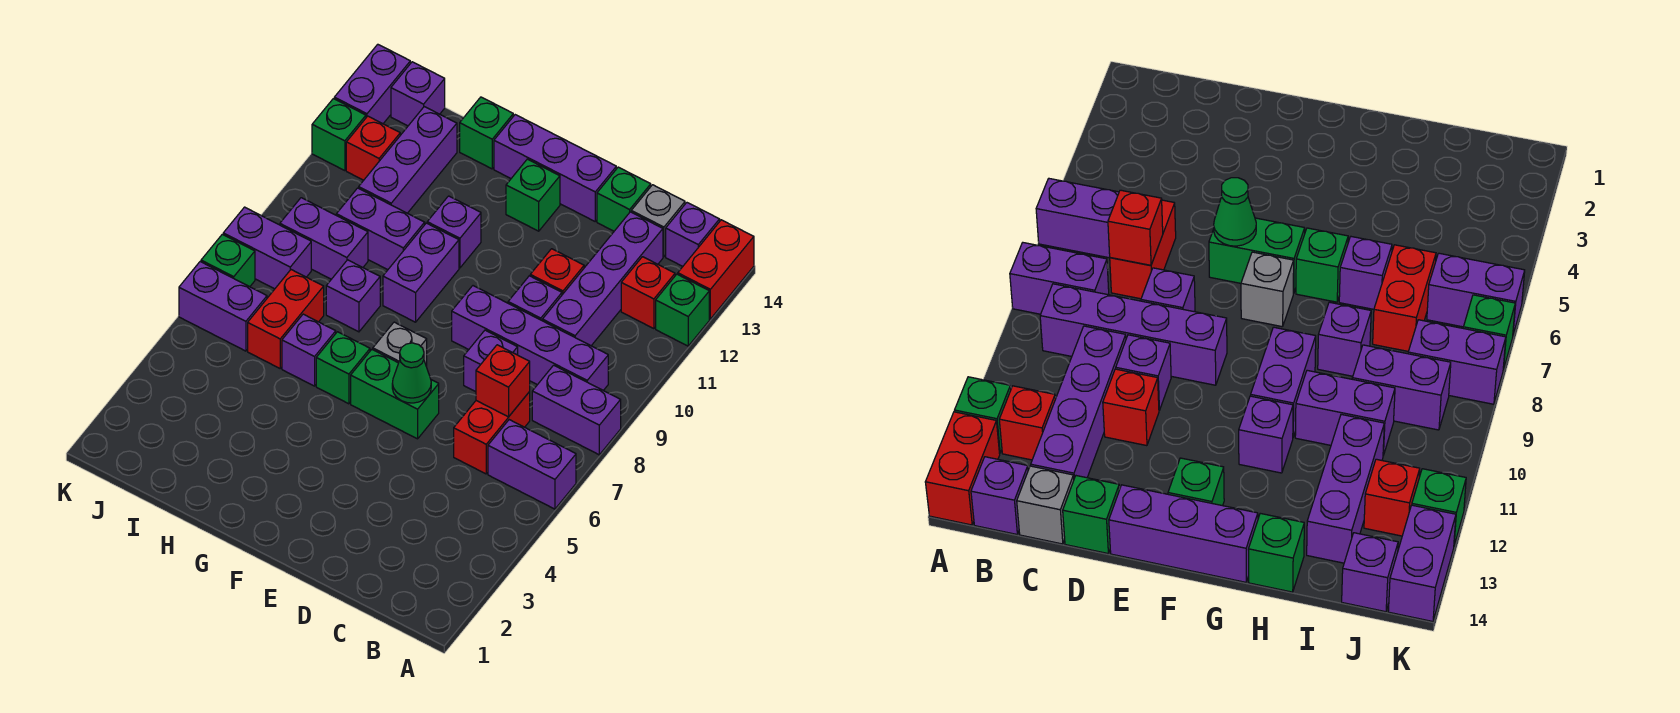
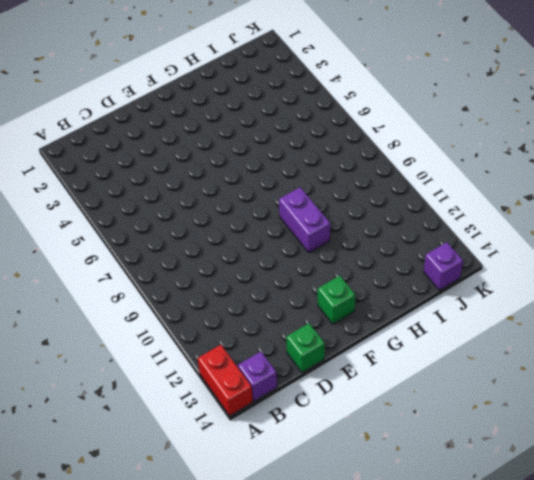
none -> purple brick A6:B6 level 1
none -> purple brick A8:B8 level 1
none -> green brick A12 level 1
none -> purple brick B9:E9 level 1

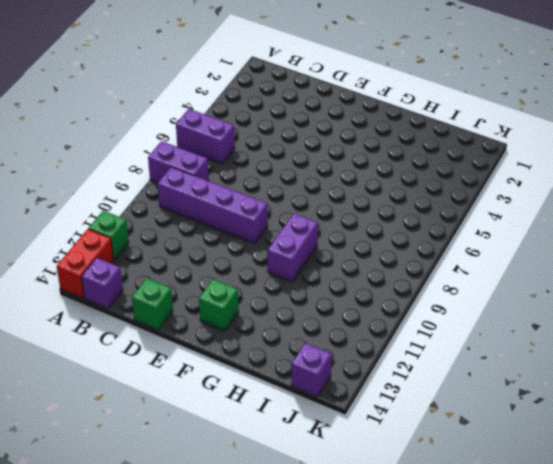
none -> red brick B12 level 1
none -> red brick C6:C7 level 1
none -> purple brick C10:C13 level 1
none -> grey brick C14 level 1

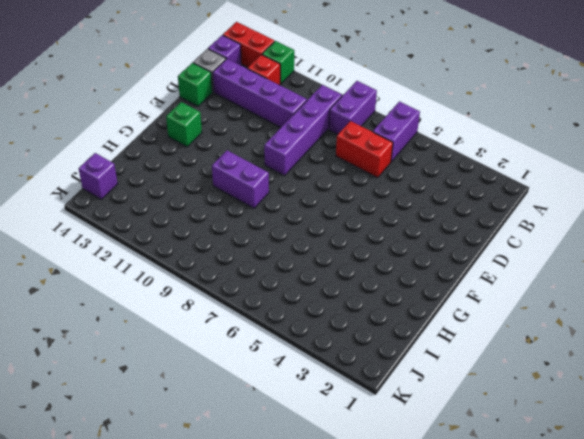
none -> purple brick D8 level 1
none -> purple brick D10 level 1
none -> red brick D11 level 1
none -> green brick E6:F6 level 1

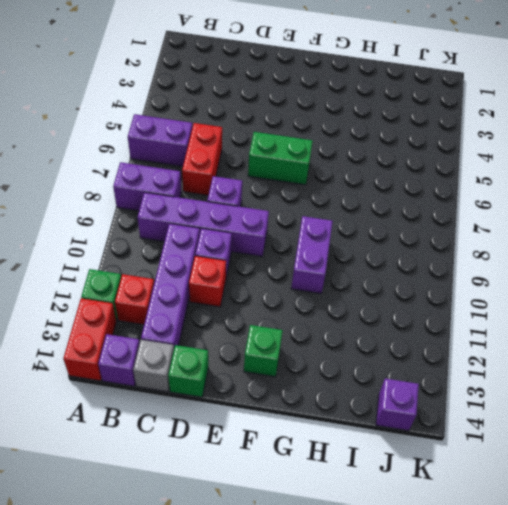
none -> purple brick E14:G14 level 1
none -> grey brick F7 level 1
none -> green brick G6 level 1
none -> purple brick G11 level 1

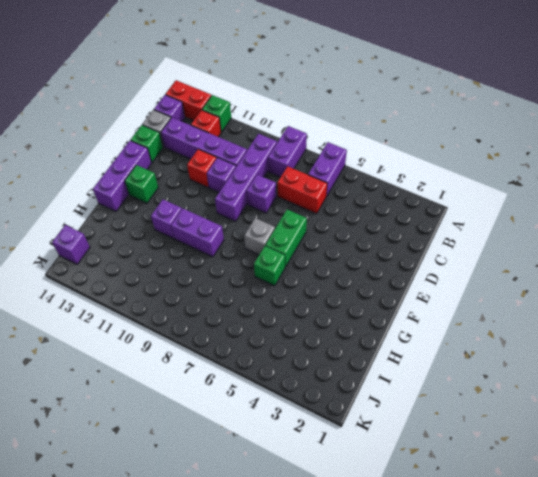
none -> purple brick H6 level 1
none -> purple brick H8 level 1
none -> purple brick H10:I10 level 1
none -> green brick H14 level 1

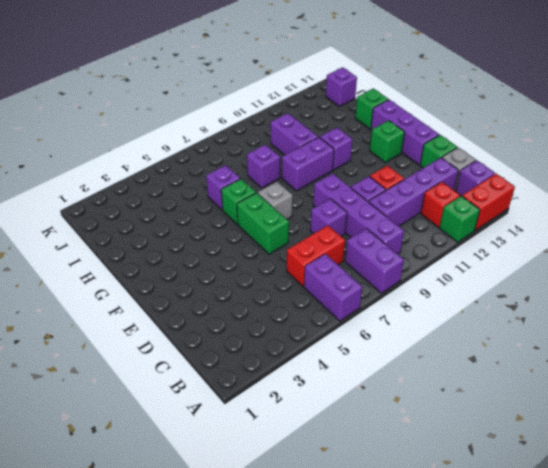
none -> red brick I6:I7 level 1
none -> purple brick I9:J9 level 1
none -> purple brick I11:I13 level 1
none -> purple brick J6:K6 level 1

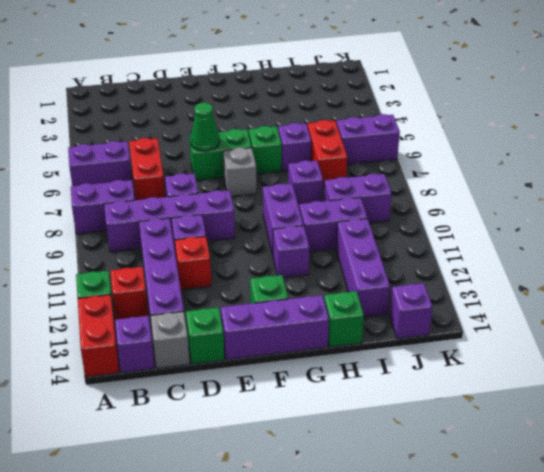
none -> purple brick J8:K8 level 1
none -> red brick J12 level 1
none -> green brick K7 level 1
none -> green brick K12 level 1

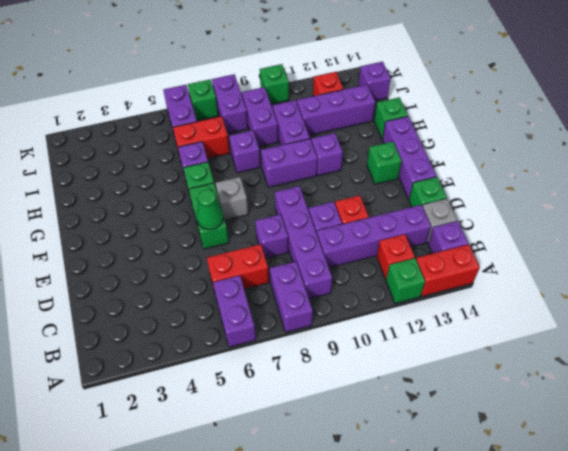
green brick K10 level 1 -> green brick K12 level 1
none -> purple brick K13:K14 level 1
none -> red brick C7 level 2

